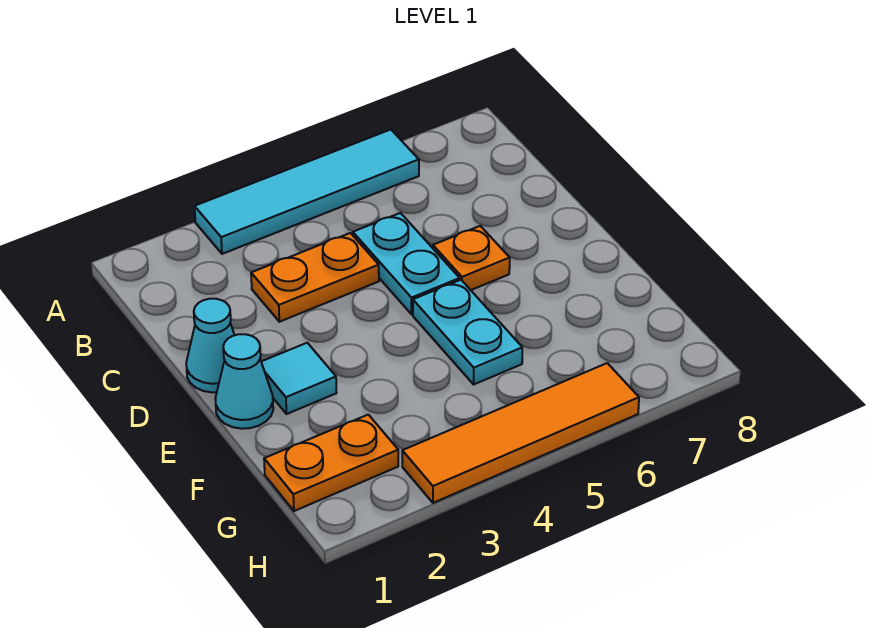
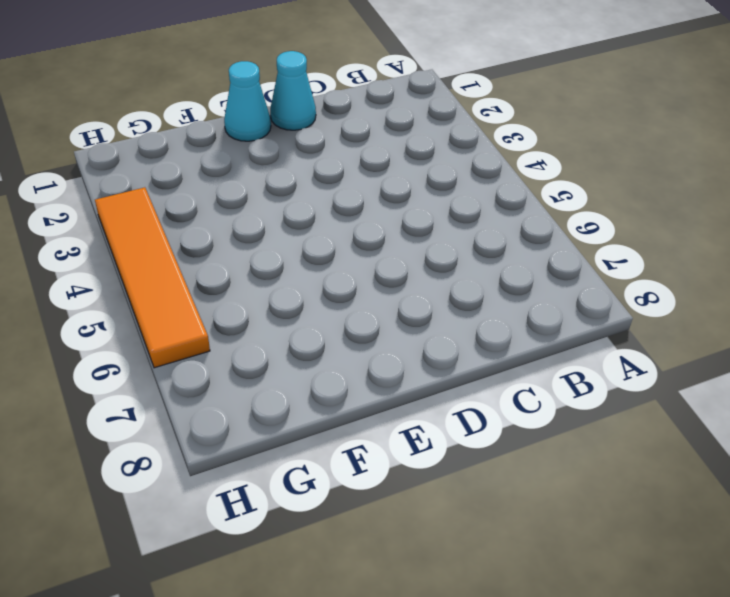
none -> cyan tile A3:A6 level 1
none -> orange plate C3:C4 level 1

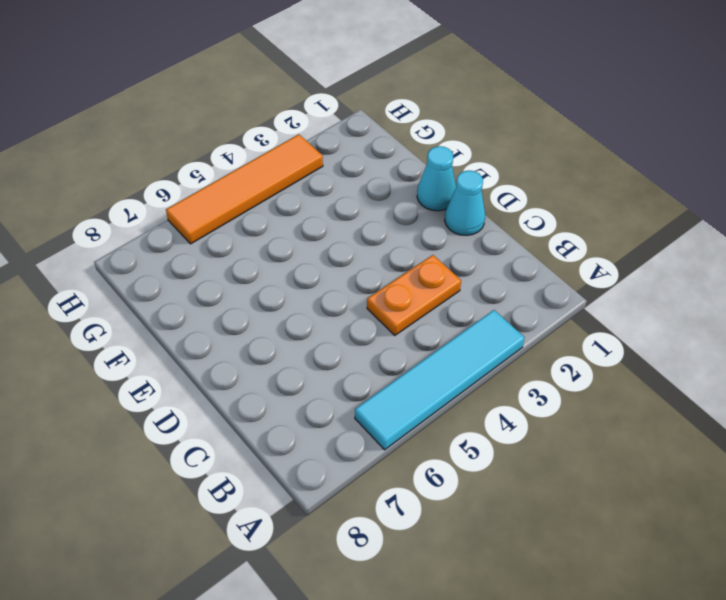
none -> cyan plate C5:D5 level 1
none -> orange plate D6 level 1

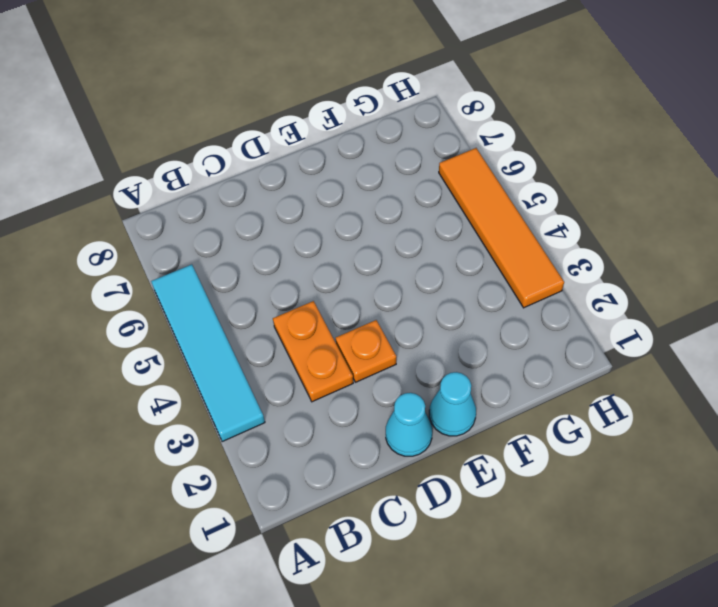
orange plate D3 level 1 -> orange plate D6 level 1
none -> cyan plate C5:D5 level 1
none -> cyan tile E2 level 1

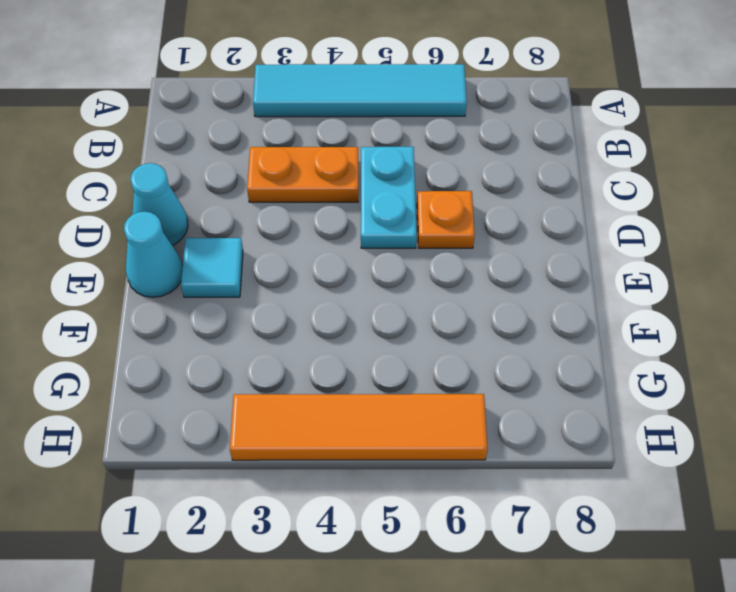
none -> cyan plate E5:F5 level 1
none -> orange plate G1:G2 level 1

